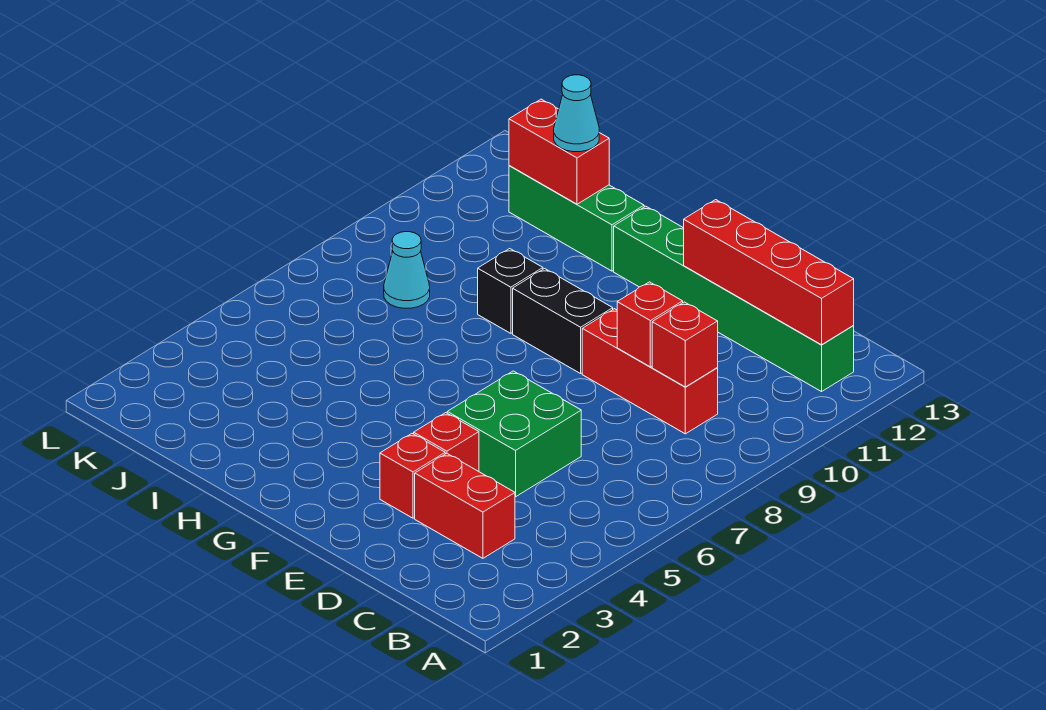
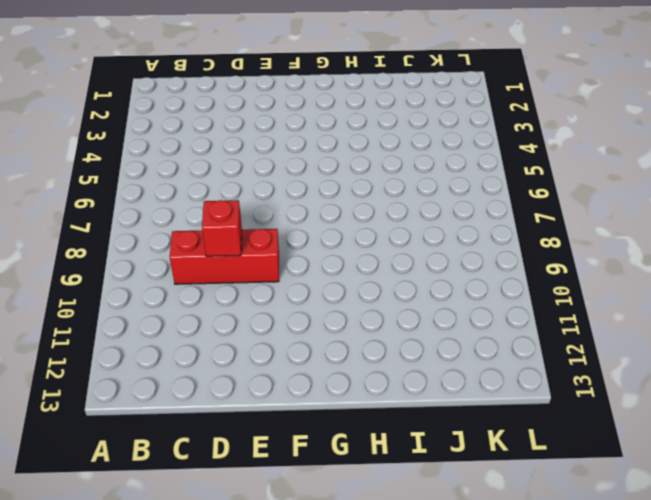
none -> green brick B12:G12 level 1
none -> red brick C3:D3 level 1
none -> green brick D5:E6 level 1

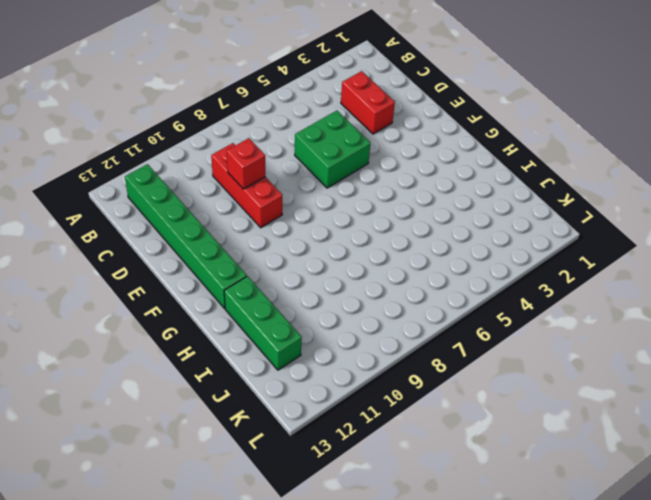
none -> red brick E3 level 1
none -> red brick E4 level 1
none -> black brick F9:G9 level 1

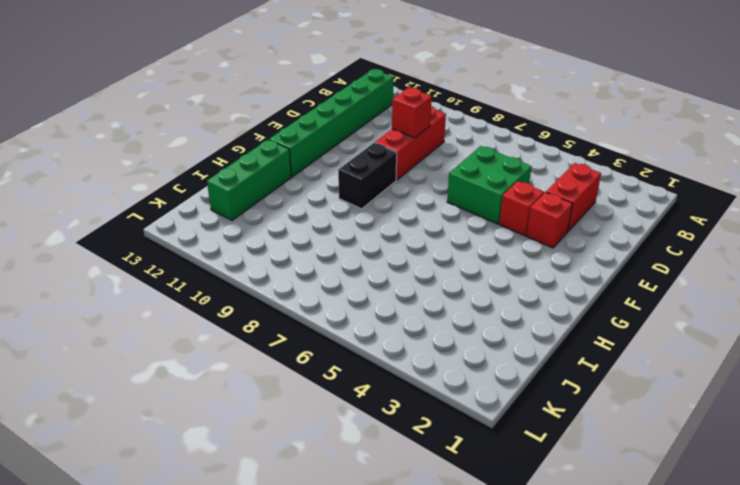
none -> black brick H9 level 1
none -> cyan cone J8 level 1
none -> red brick B12:E12 level 2

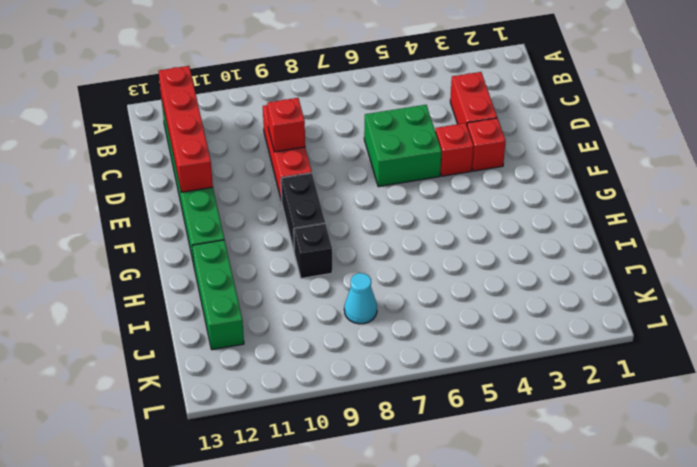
none -> red brick C9 level 2
none -> red brick I12:J12 level 2
none -> cyan cone I12 level 3

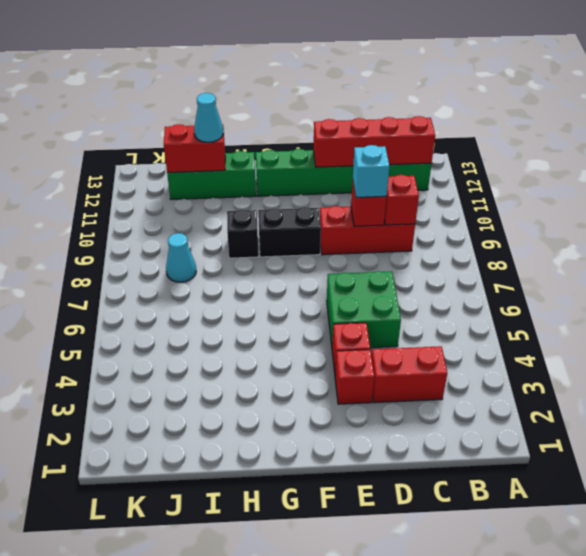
cyan brick D9 level 3 -> none

